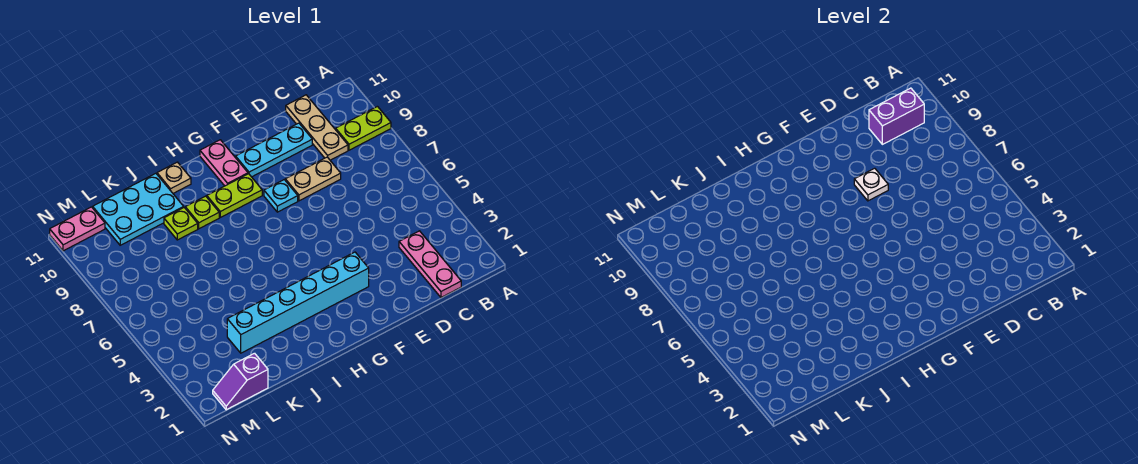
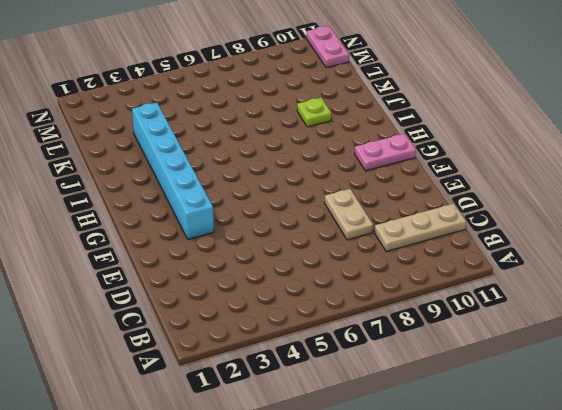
none -> lime plate A9:B9 level 1
none -> pink plate C1:C3 level 1
none -> cyan plate D10:F10 level 1

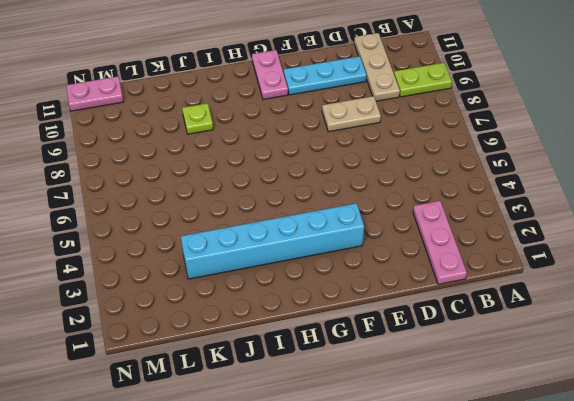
none -> cyan plate F8 level 1
none -> lime plate G9:H9 level 1
none -> lime plate I9 level 1

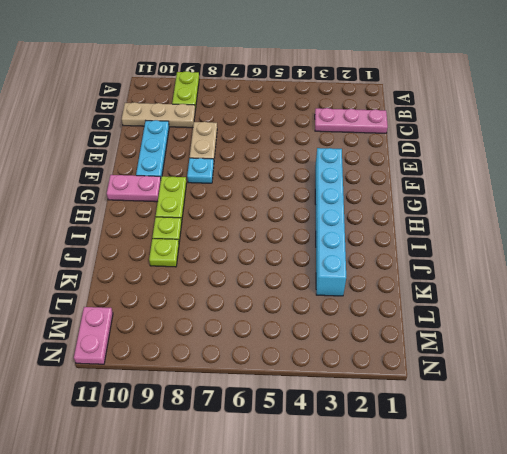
none -> tan plate I11 level 1
none -> cyan plate J10:L11 level 1
none -> purple slope L1:M1 level 1 top L

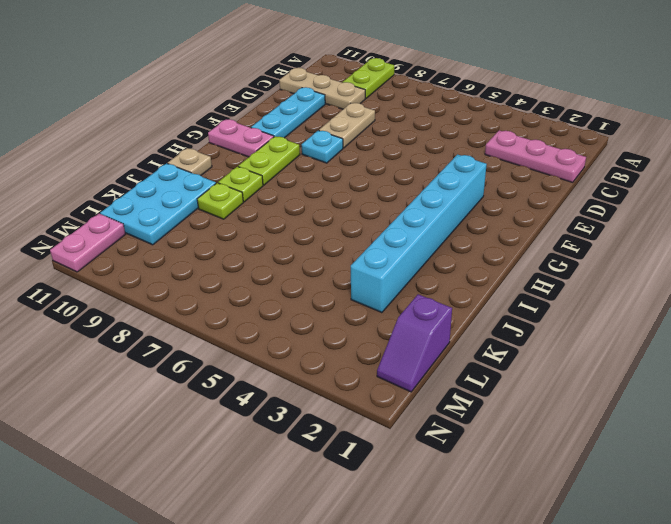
none -> purple brick B10:C10 level 2
none -> white plate E8 level 2

